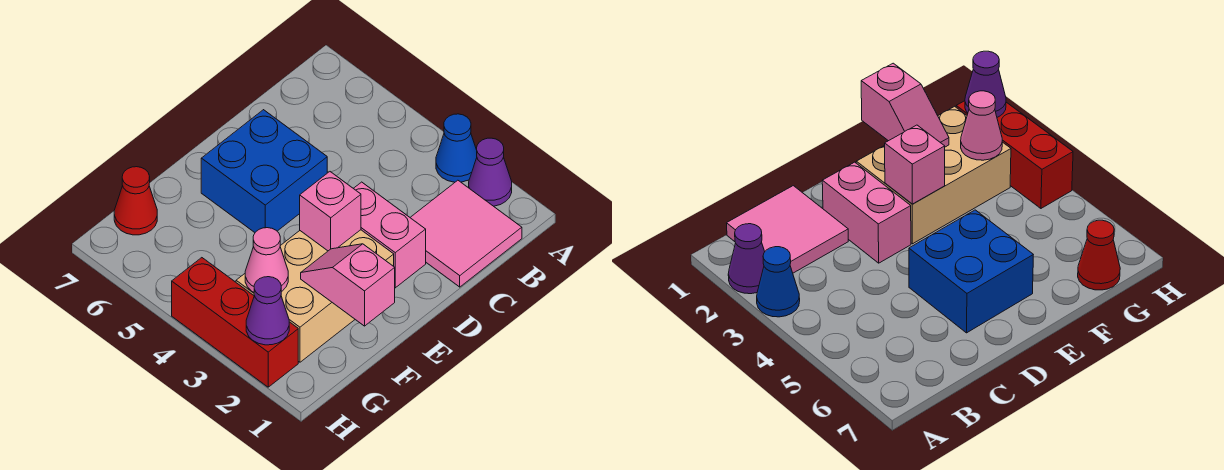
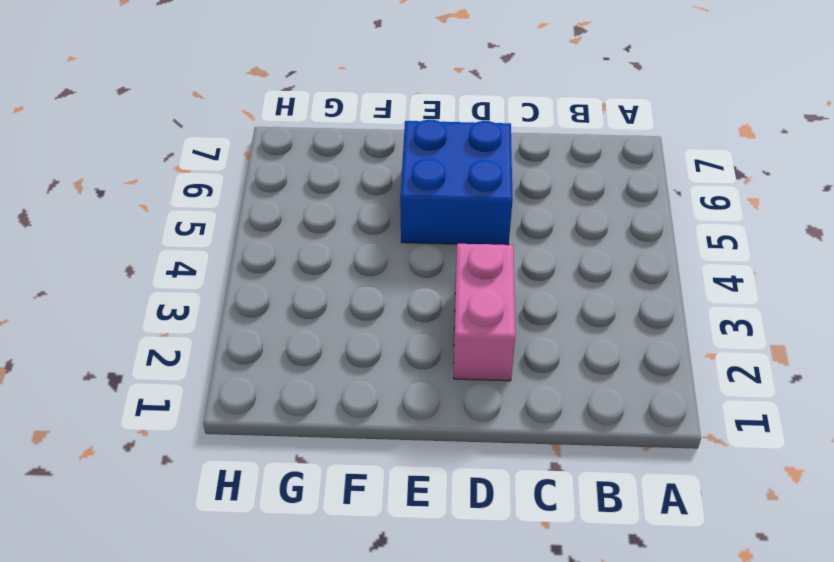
none -> purple cone A2 level 1
none -> blue cone A3 level 1
none -> pink tile B1:C2 level 1

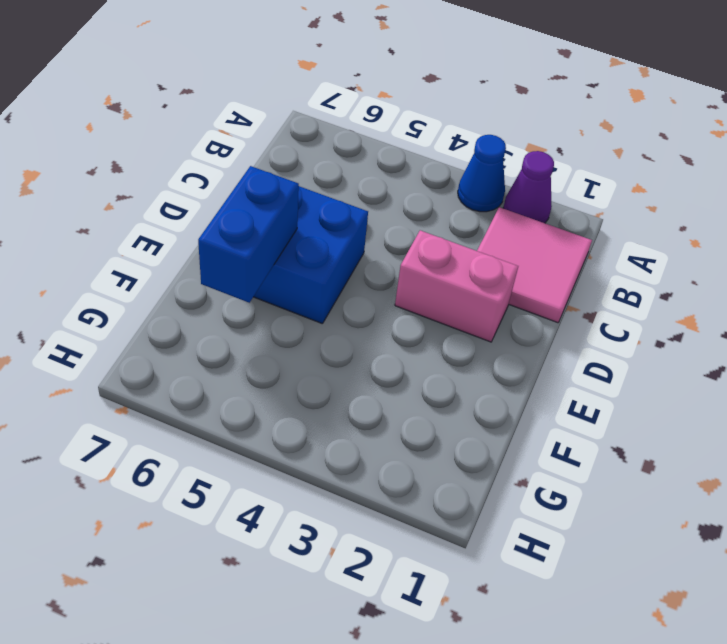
blue brick E6:F6 level 2 -> none
none -> tan brick E2:G3 level 1
none -> red cone G7 level 1
none -> red brick H2:H4 level 1

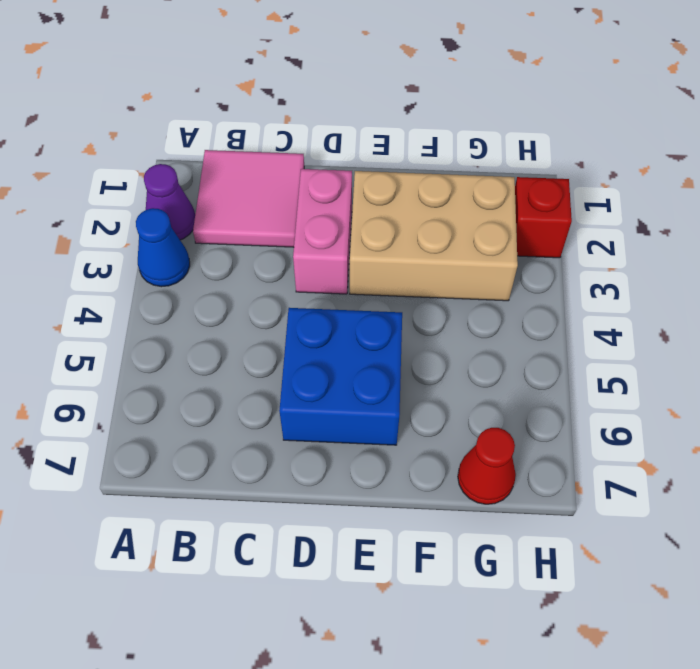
red brick H2 level 1 -> red brick H2:H4 level 1
none -> pink brick E3 level 2
none -> pink slope F1:F2 level 2 top 1
none -> pink cone G3 level 2

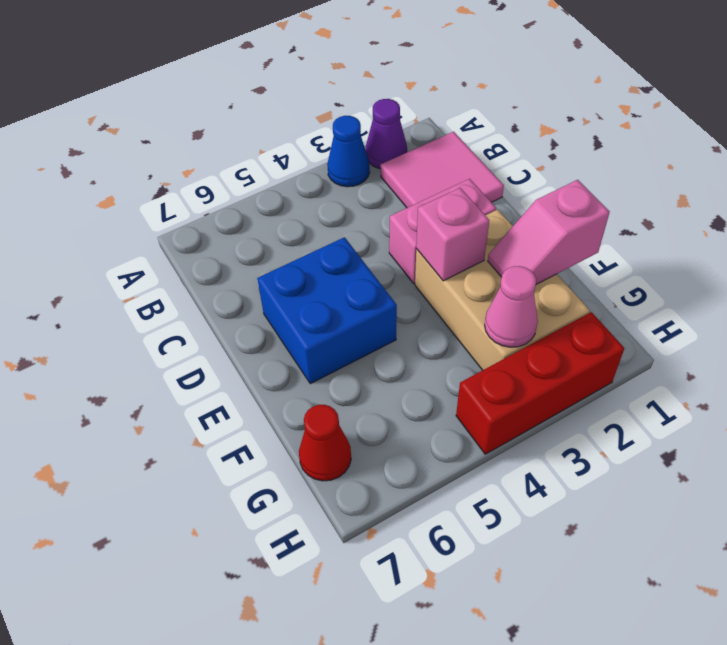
none -> purple cone H2 level 2

